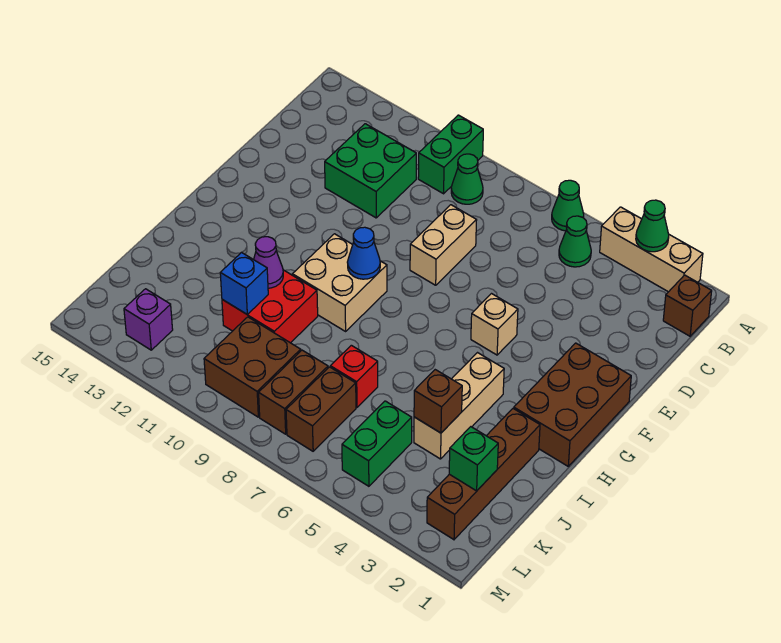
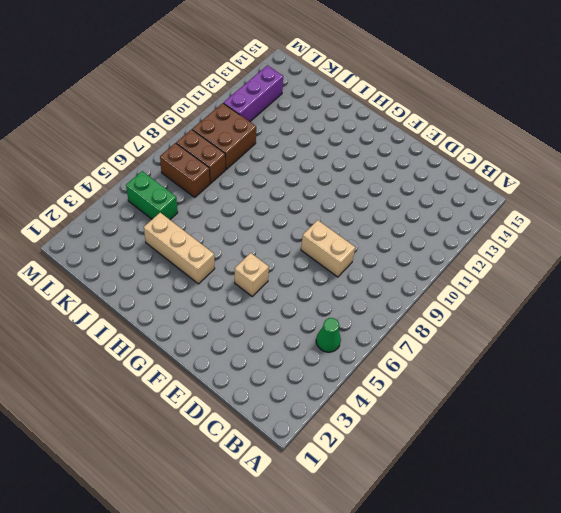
purple brick L11:L13 level 1 -> purple brick L13 level 1
none -> tan brick A2:A4 level 1
none -> green cone A6 level 1
none -> green brick A10:B10 level 1

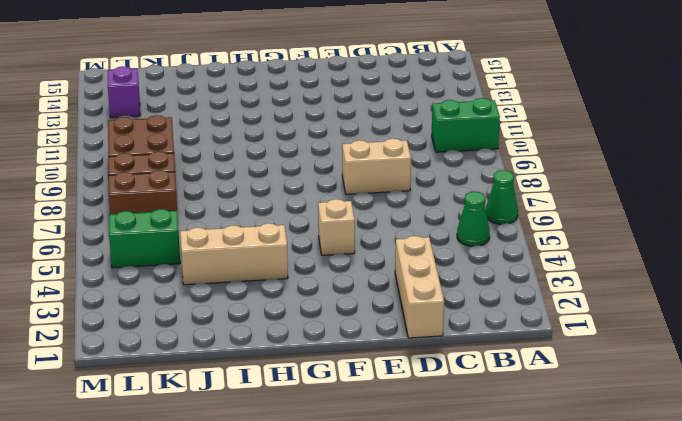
tan brick D1:D3 level 1 -> tan brick A2:A4 level 1
none -> brown brick B1 level 1
none -> green cone B9 level 1
none -> green brick C11:D12 level 1

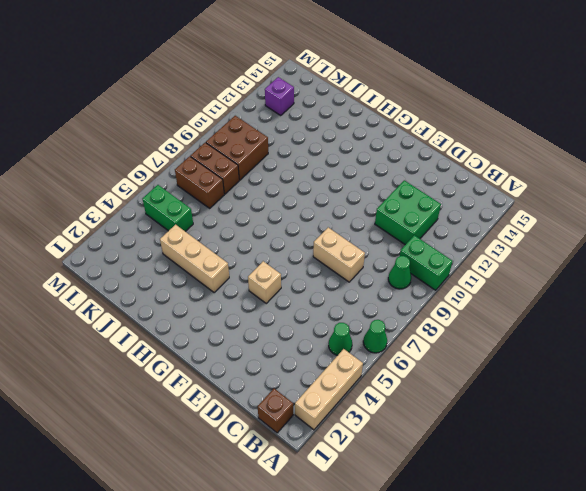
none -> brown brick F1:H2 level 1
none -> tan brick G9:H10 level 1
none -> brown brick I2:L2 level 1

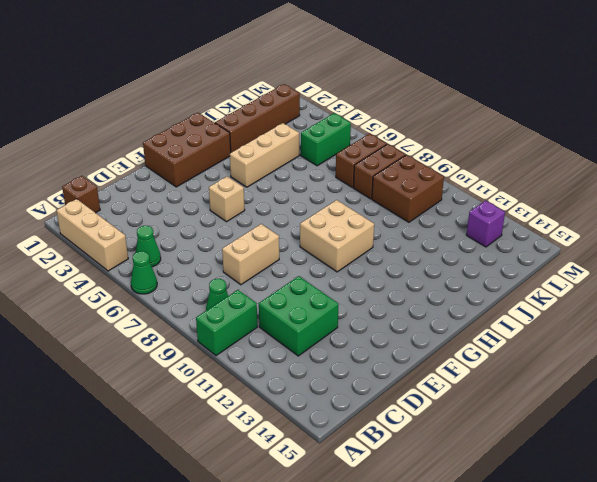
none -> red brick I10:J11 level 1
none -> red brick J7 level 1
none -> green cone A3 level 2

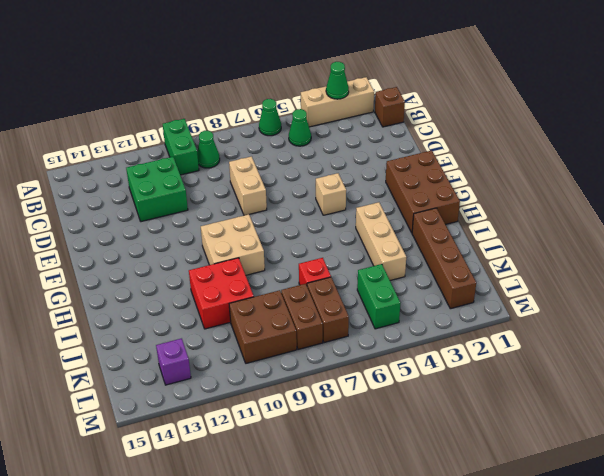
none -> blue cone G9 level 2
none -> purple cone I11 level 2
none -> brown brick J4 level 2

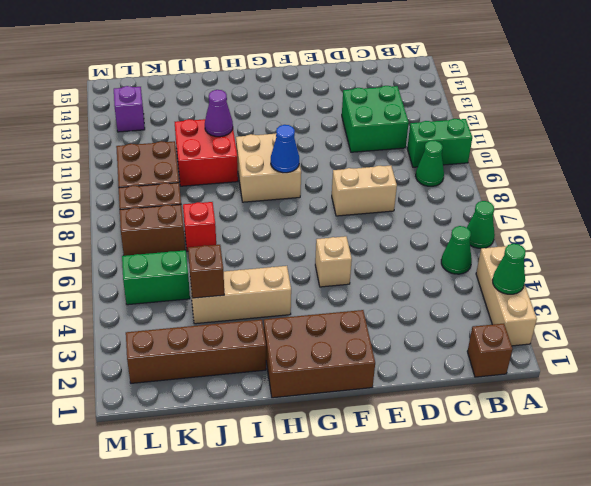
none -> blue brick J11 level 2
none -> green brick K2 level 2

